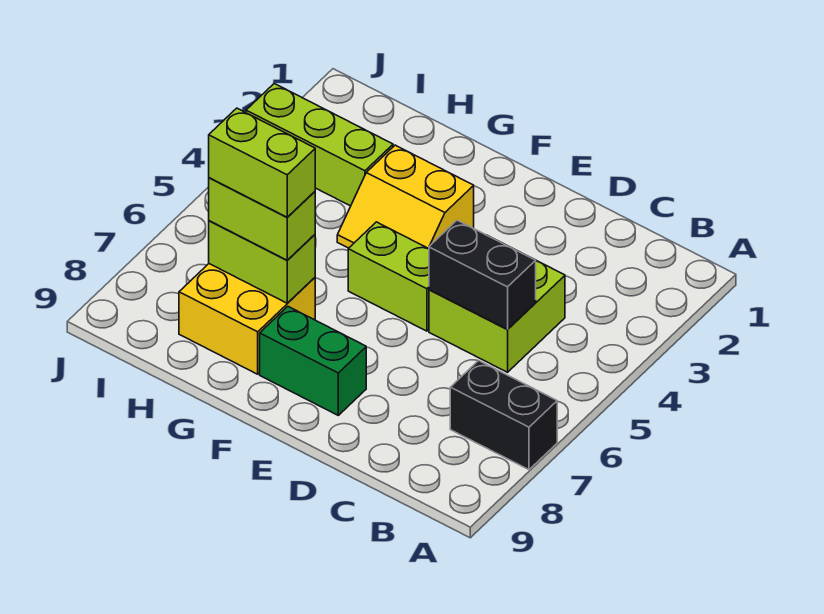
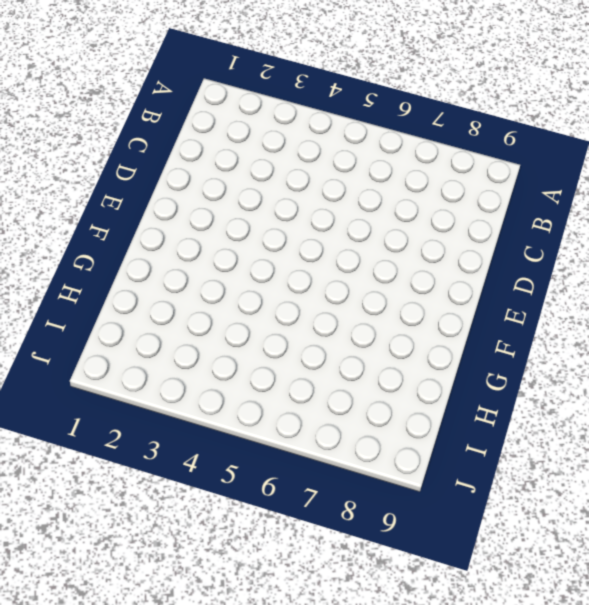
none -> black brick A7:B7 level 1
none -> lime brick C4:D5 level 1

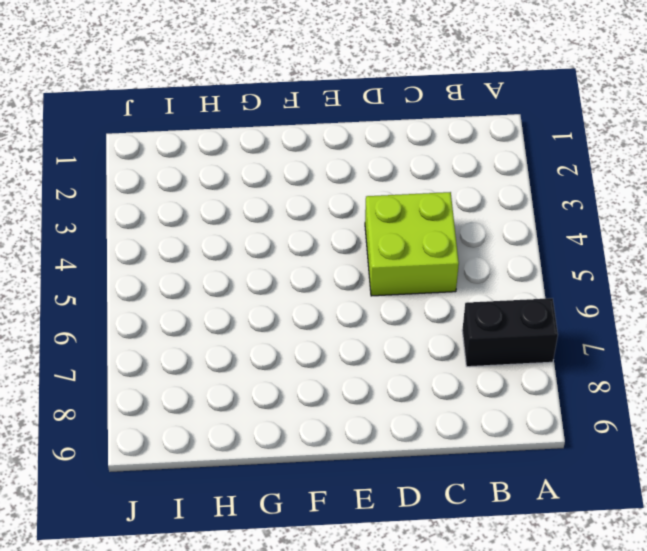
none -> lime brick E5:F5 level 1
none -> green brick E8:F8 level 1

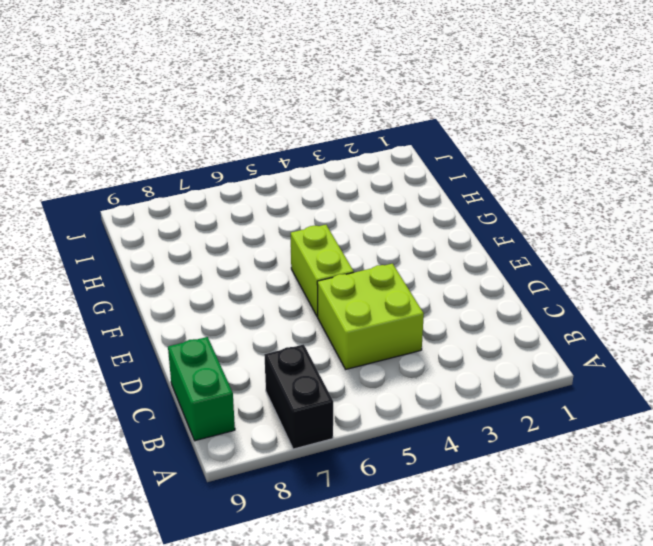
green brick B9:C9 level 1 -> green brick E8:F8 level 1
none -> yellow slope F3:G4 level 1 top 3
none -> yellow brick G7:H8 level 1

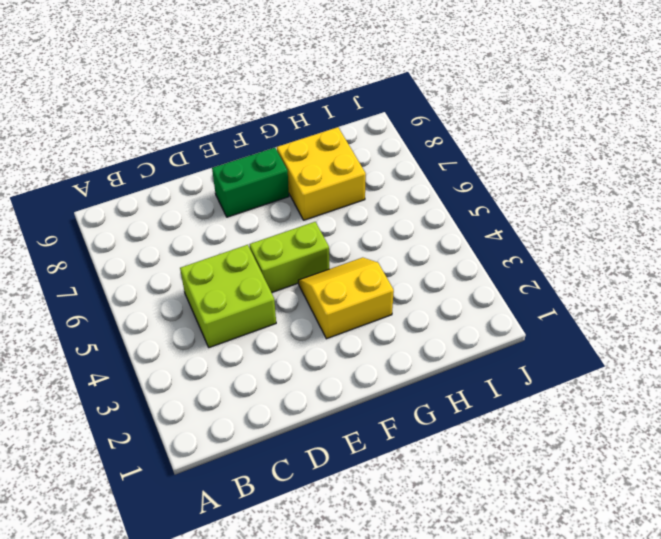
none -> black brick A7:B7 level 1
none -> lime brick H3:J3 level 1

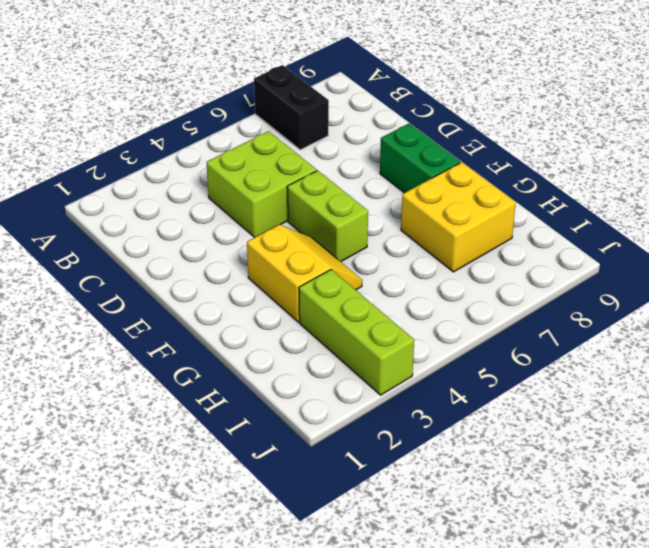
none -> black brick C5:D5 level 2
none -> lime brick G7:H7 level 2

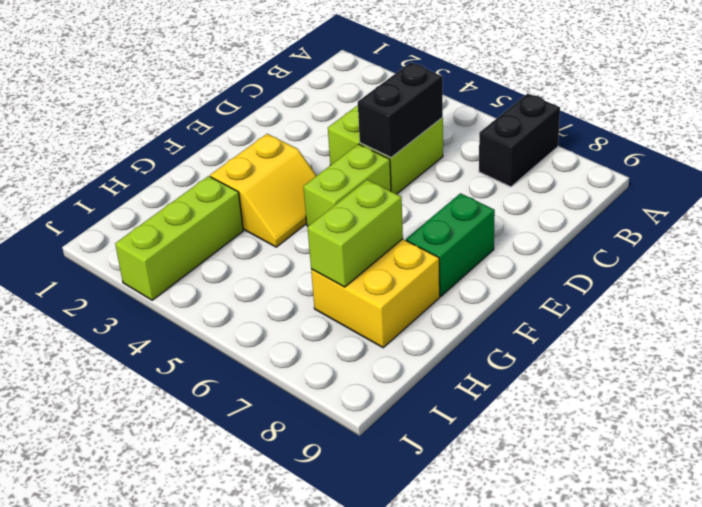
none -> lime brick G7:H7 level 3
none -> lime brick G7:H7 level 4

